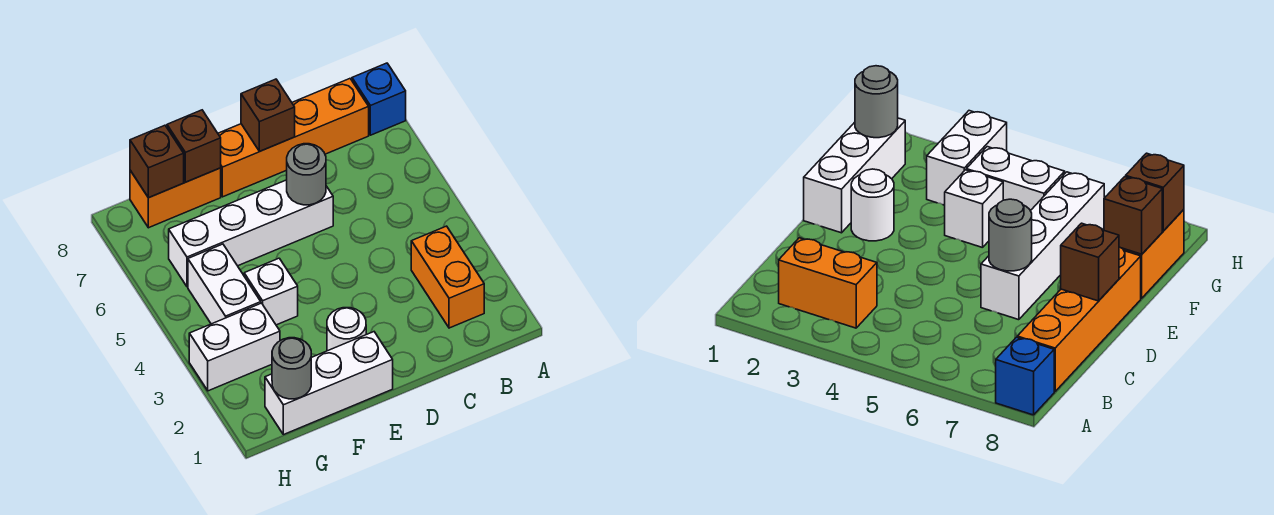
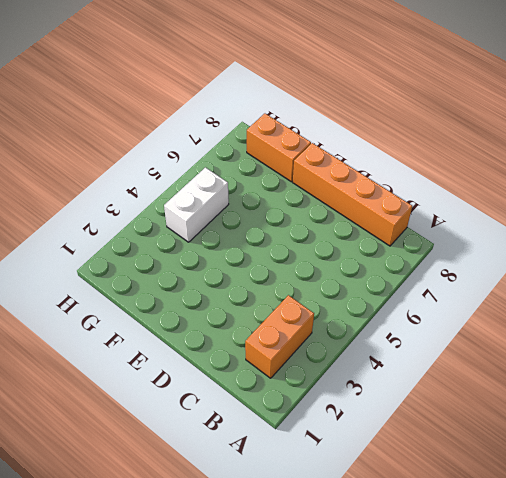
none -> blue brick A8 level 1
none -> white brick D6:G6 level 1
none -> white brick E1:G1 level 1

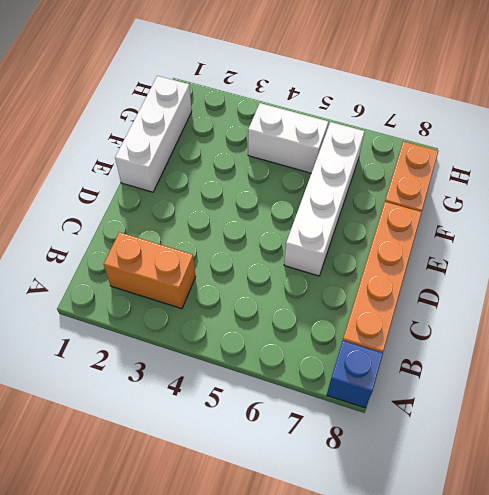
none -> white round brick E2 level 1
none -> white brick F4 level 1
none -> white brick G3:H3 level 1

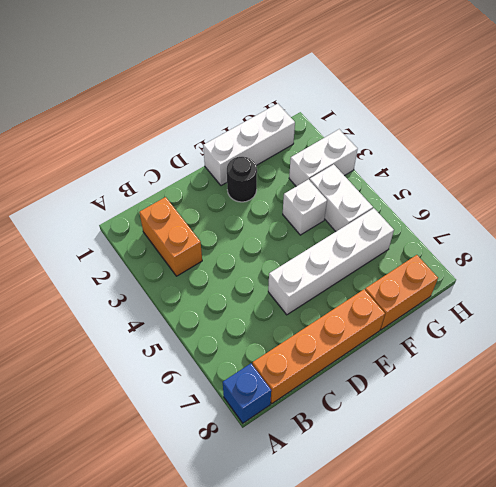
black round brick E2 level 1 -> white round brick E2 level 1
none -> grey round brick D6 level 2
none -> brown brick D8 level 2
none -> brown brick F8 level 2

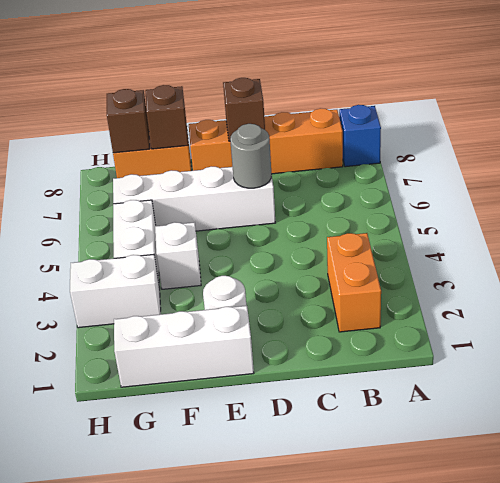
none -> grey round brick G1 level 2

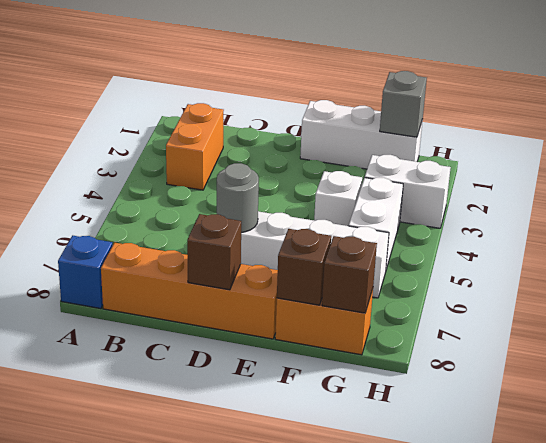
grey brick G1 level 2 -> grey round brick G1 level 2
none -> white round brick E2 level 1

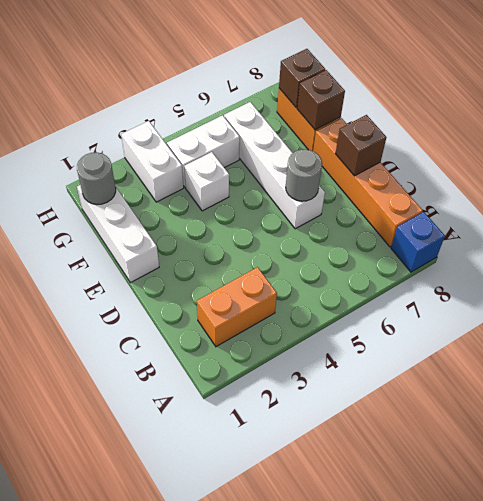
none -> white round brick E2 level 1

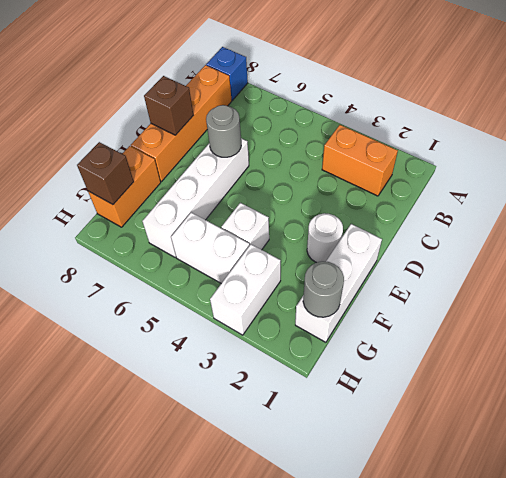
none -> brown brick F8 level 2

